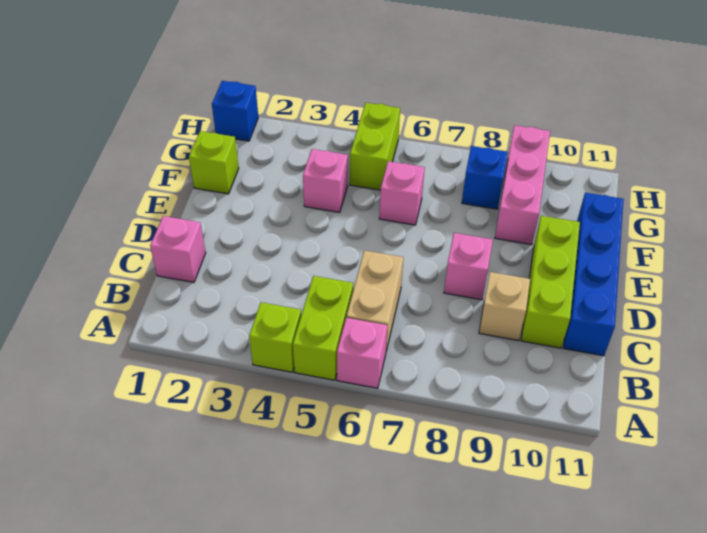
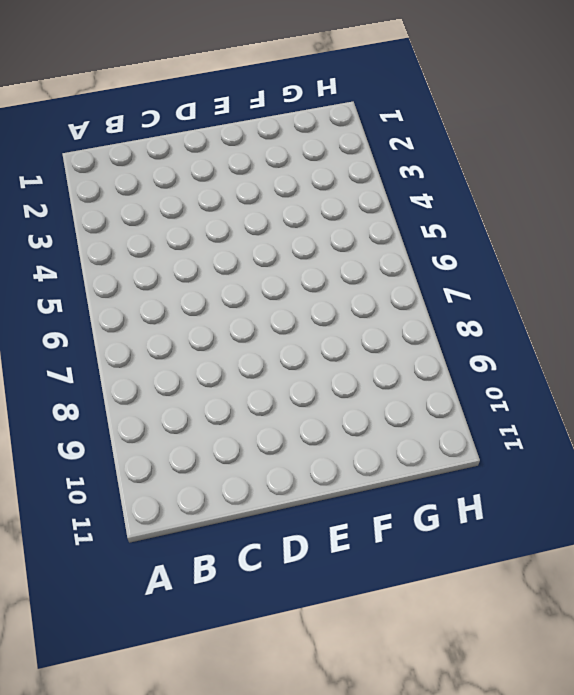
none -> lime brick A4 level 1
none -> lime brick A5:B5 level 1
none -> pink brick A6 level 1

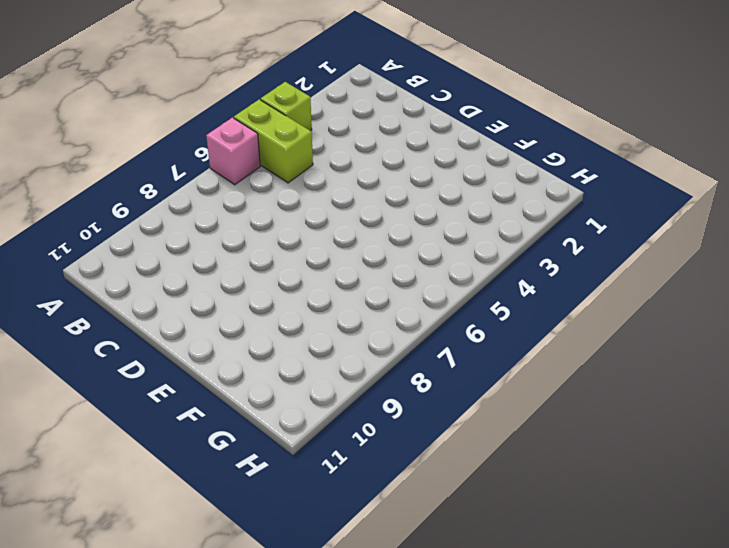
none -> tan brick B6:C6 level 1
none -> pink brick C1 level 1
none -> tan brick C9 level 1

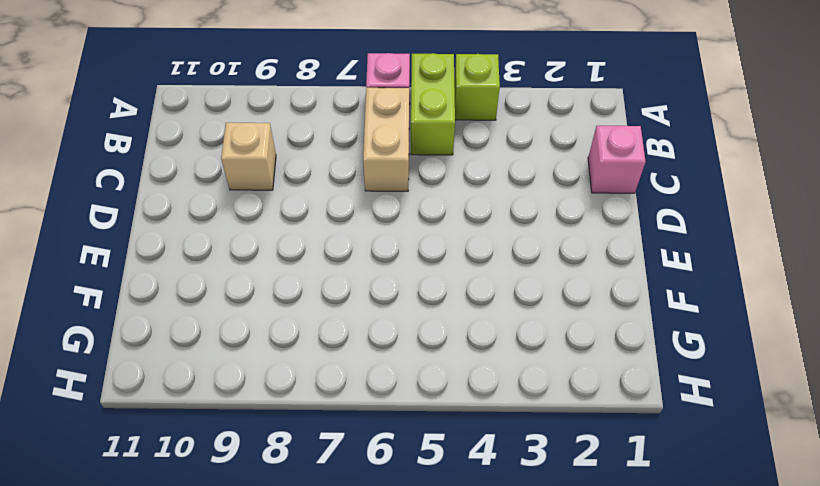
none -> lime brick C10:E10 level 1
none -> blue brick C11:F11 level 1
none -> pink brick D8 level 1

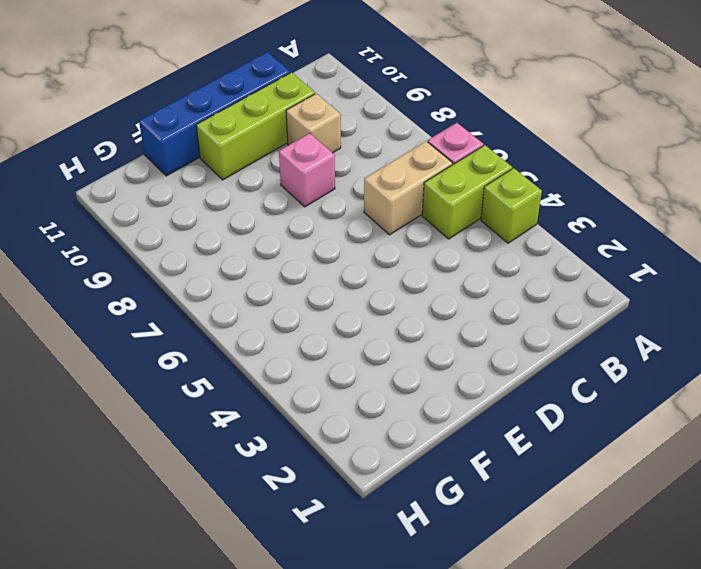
none -> pink brick C1 level 1
none -> lime brick F1 level 1
none -> pink brick F4 level 1

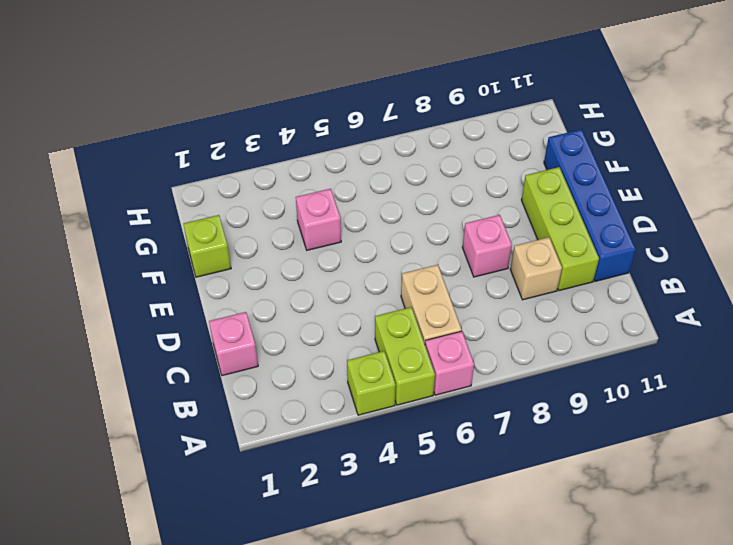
none -> pink brick F6 level 1
none -> pink brick F9:H9 level 1
none -> lime brick G5:H5 level 1

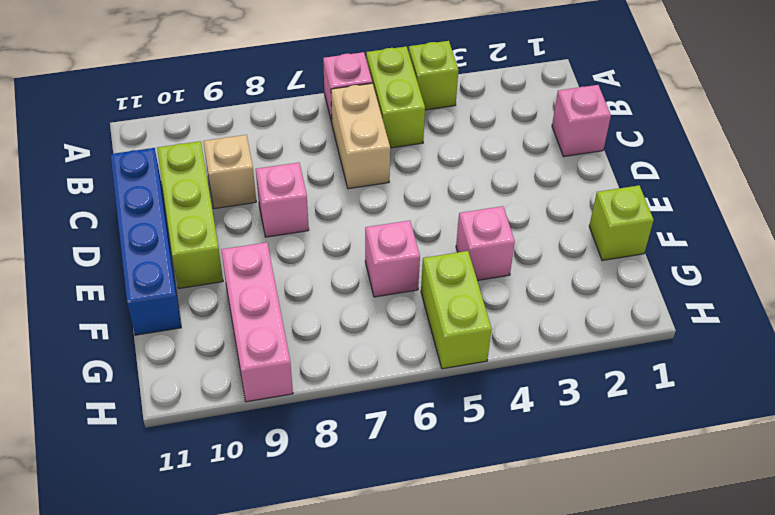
none -> blue brick G8 level 1
none -> blue brick H1 level 1

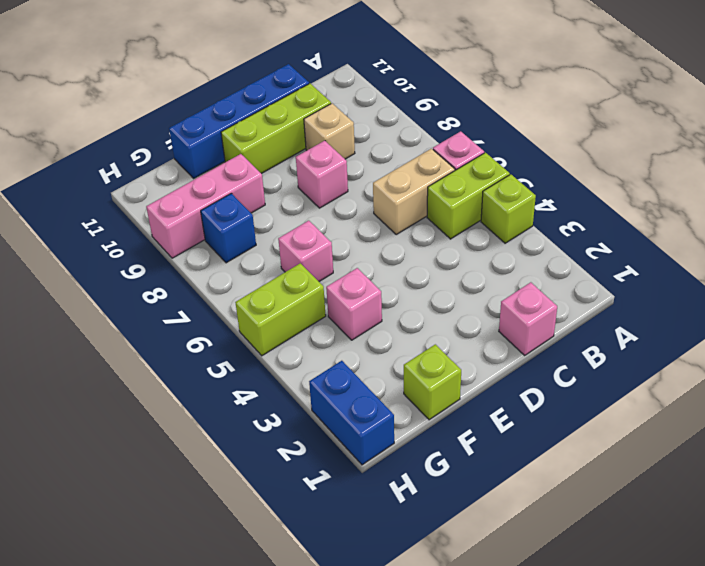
blue brick H1:H2 level 1 -> blue brick H1 level 1

